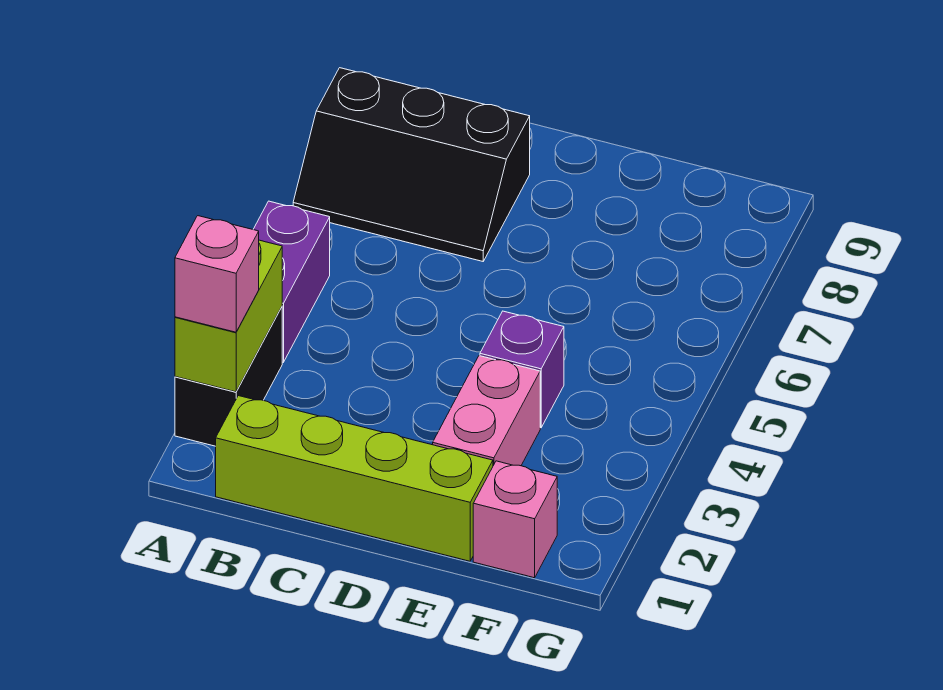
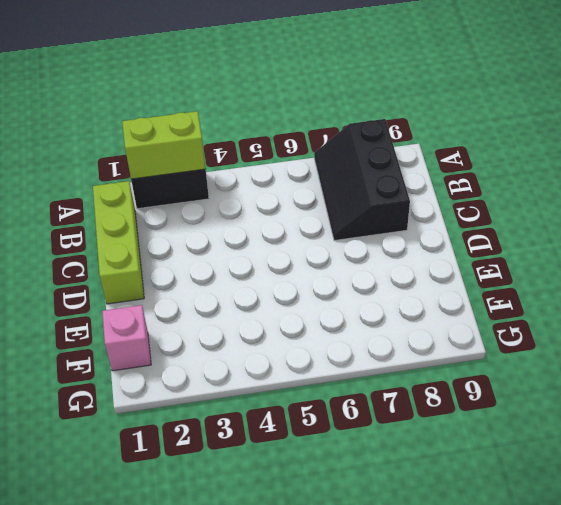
lime brick B1:D1 level 1 -> lime brick B1:E1 level 1
none -> purple brick A4:A5 level 1
none -> pink brick E2:E3 level 1

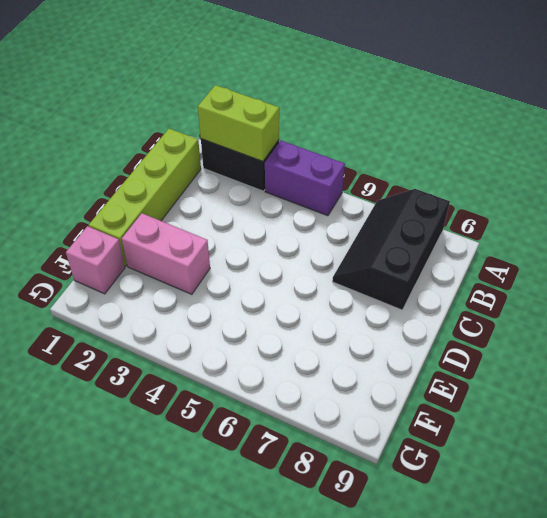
none -> purple brick E4 level 1
none -> pink brick A2 level 3

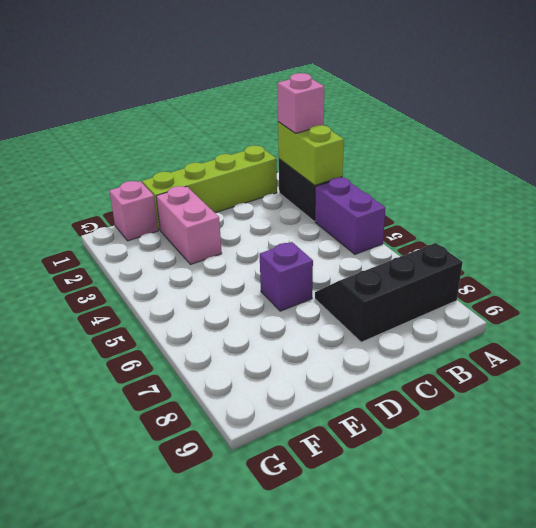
purple brick D6 level 1 -> purple brick E4 level 1

